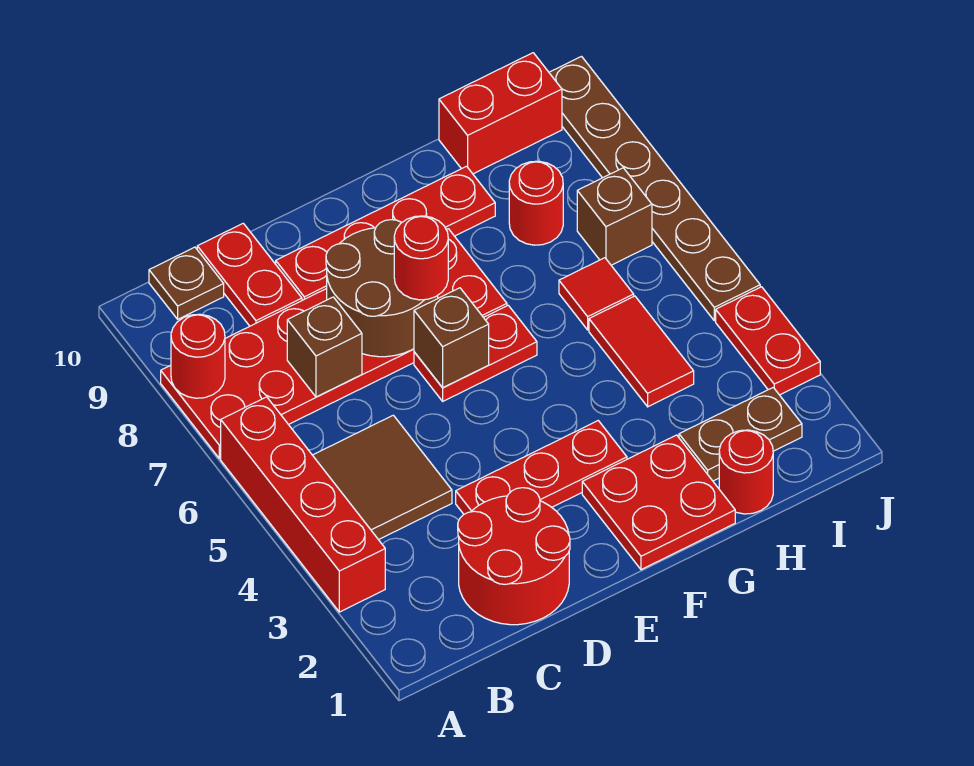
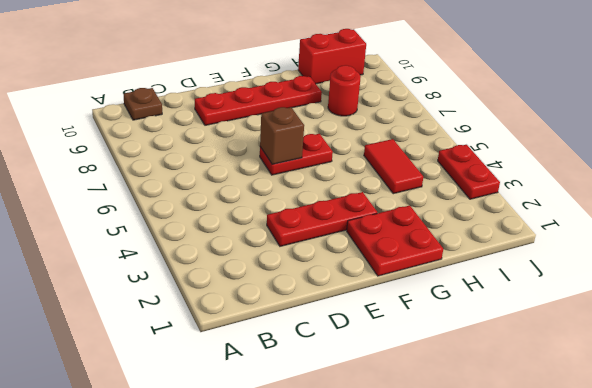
none -> red brick A3:A6 level 1
none -> red plate A7:F8 level 1
none -> brown tile B4:C5 level 1

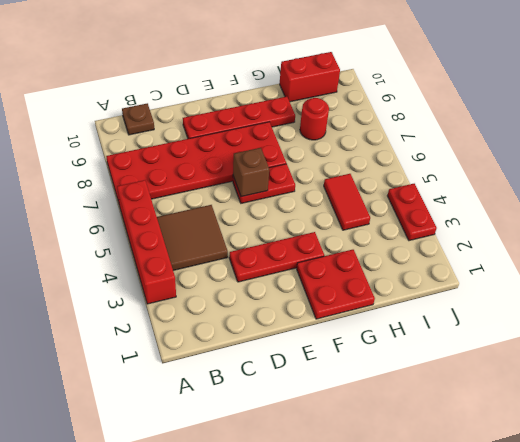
none -> red round brick C1:D2 level 1
none -> red plate C9:C10 level 1
none -> red round brick H1 level 1

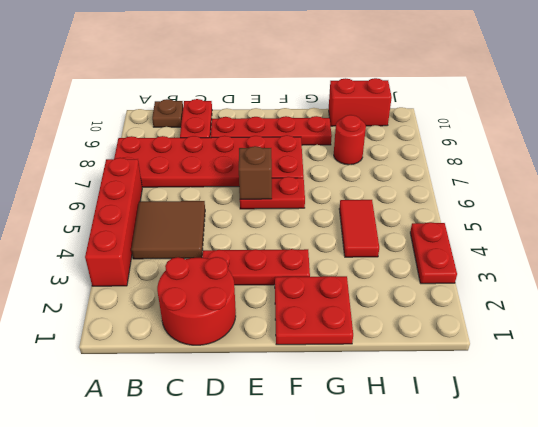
none -> red round brick H1 level 1
none -> brown plate H2:I2 level 1
none -> red tile H6 level 1

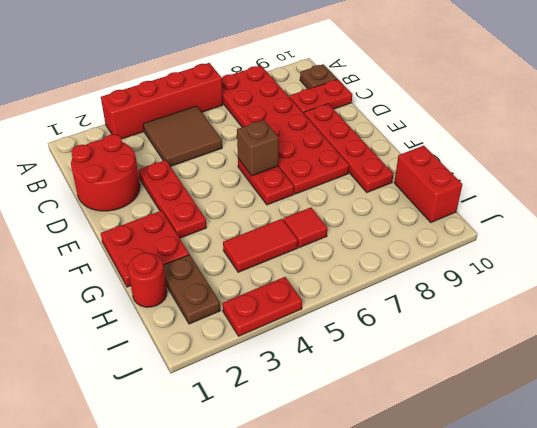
none -> red round brick H8 level 1
none -> brown brick I7 level 1
none -> brown plate J5:J10 level 1

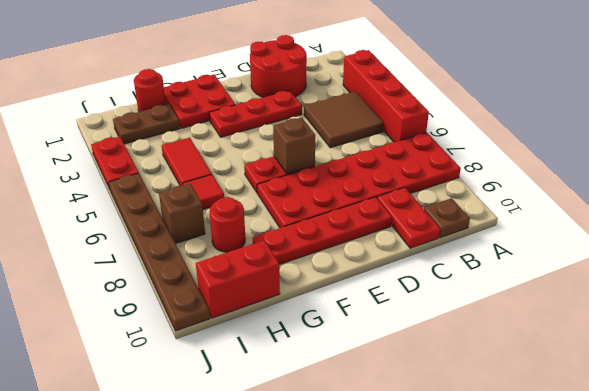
none -> red round brick A8 level 2
none -> brown brick C7 level 2
none -> brown round brick D7:E8 level 2

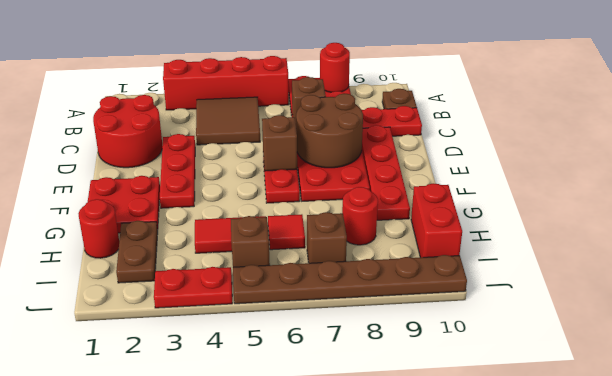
brown brick I5 level 1 -> none
none -> red round brick E7 level 3

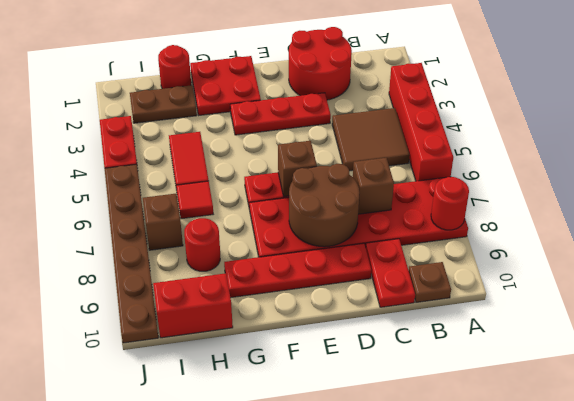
none -> red round brick E7 level 3

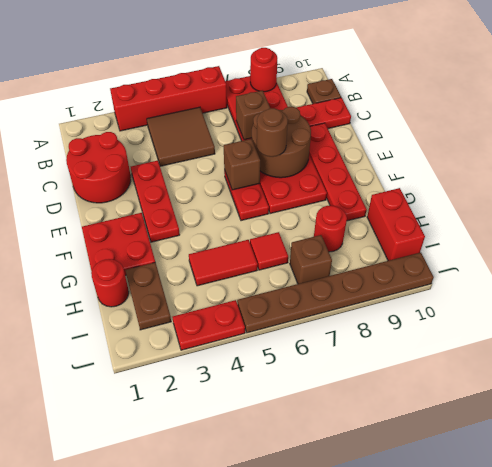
brown round brick E7 level 3 -> red round brick E7 level 3

